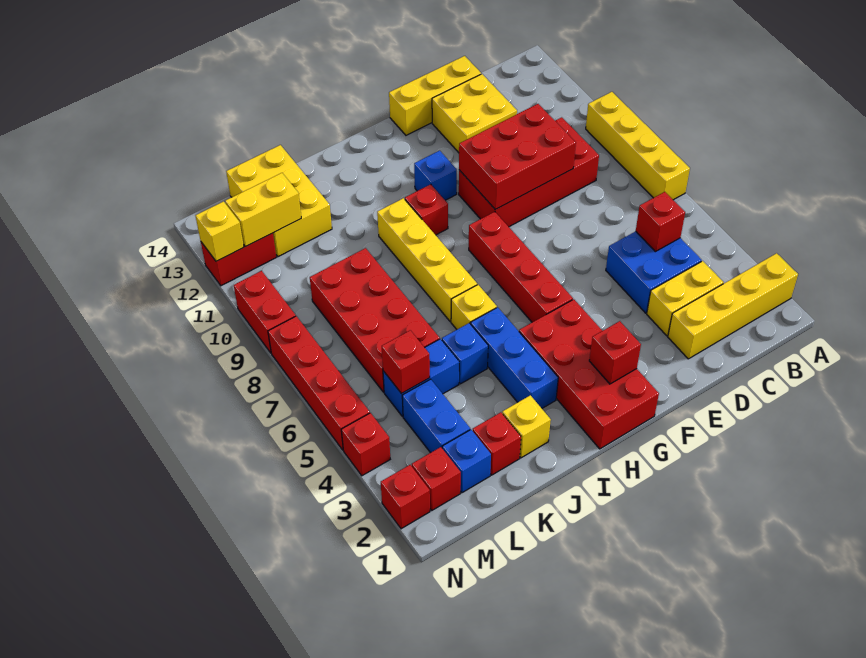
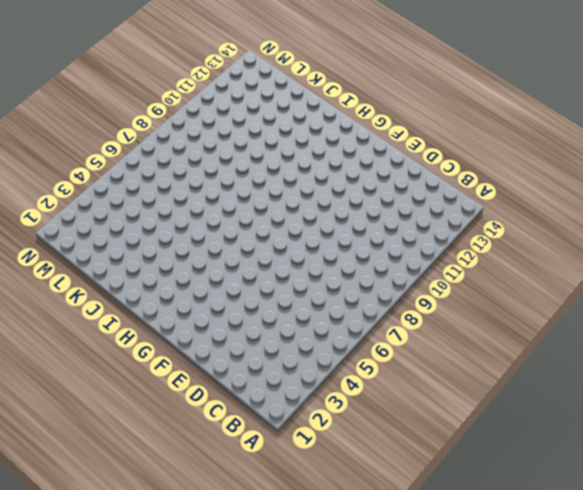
none -> yellow brick A2:D2 level 1
none -> yellow brick A7:A10 level 1
none -> yellow brick C3:D3 level 1
none -> blue brick C4:D5 level 1

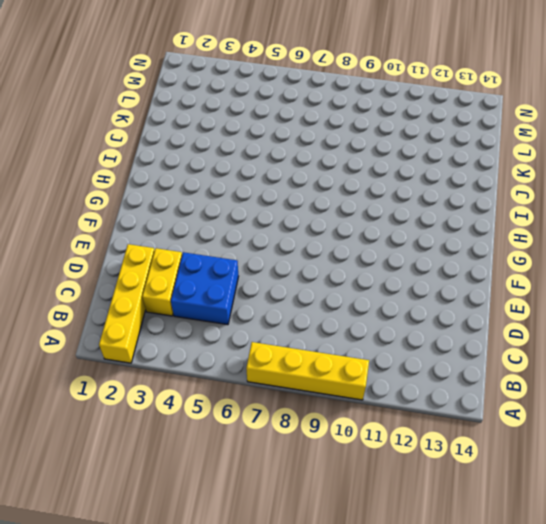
none -> red brick C9:F10 level 1
none -> yellow brick D12:E13 level 1
none -> yellow brick D14:F14 level 1
none -> red brick G1:H4 level 1

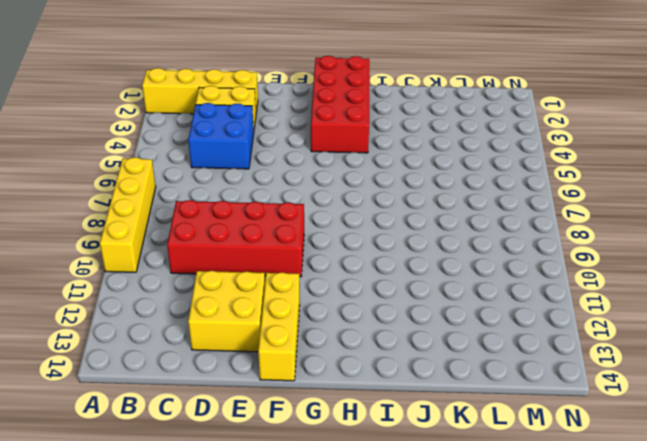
yellow brick F12:F14 level 1 -> yellow brick D14:F14 level 1
none -> red brick G5:G8 level 1
none -> blue brick G11 level 1
none -> red brick H10 level 1
none -> blue brick I3:I5 level 1

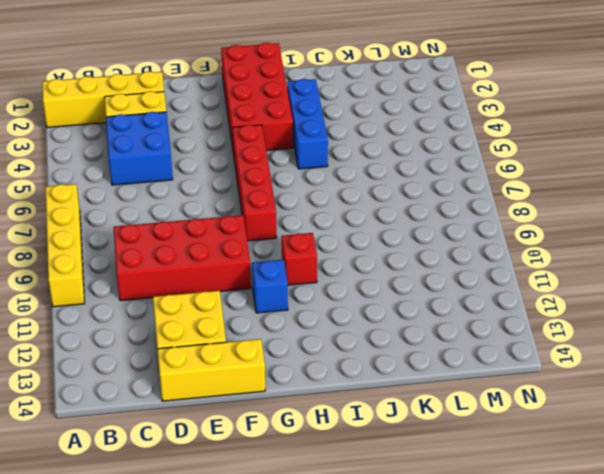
none -> yellow brick I6 level 1
none -> yellow brick I7:I10 level 1
none -> yellow brick J2 level 1
none -> blue brick J5 level 1

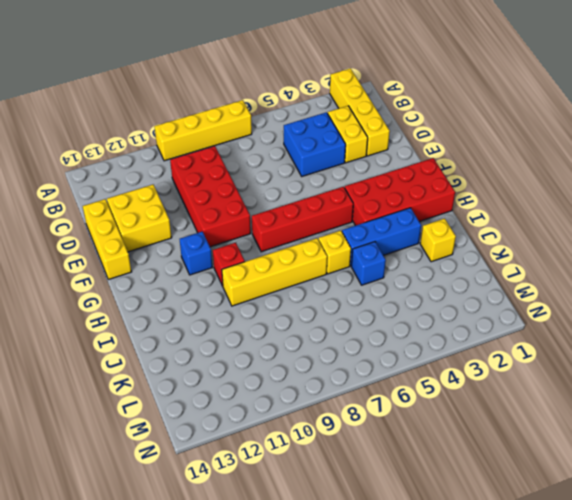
none -> red brick K2 level 1
none -> blue brick K5:L5 level 1
none -> red brick K6:L9 level 1
none -> yellow brick K12:L14 level 1

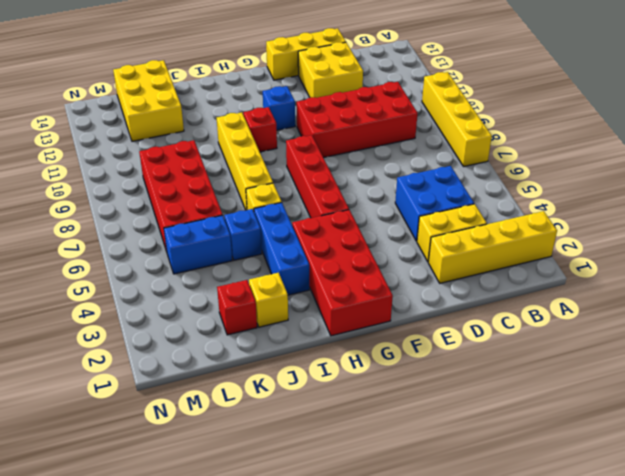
none -> blue brick L2 level 1
none -> blue brick L3:L4 level 1
none -> red brick M2 level 1
none -> red brick M12:N12 level 1

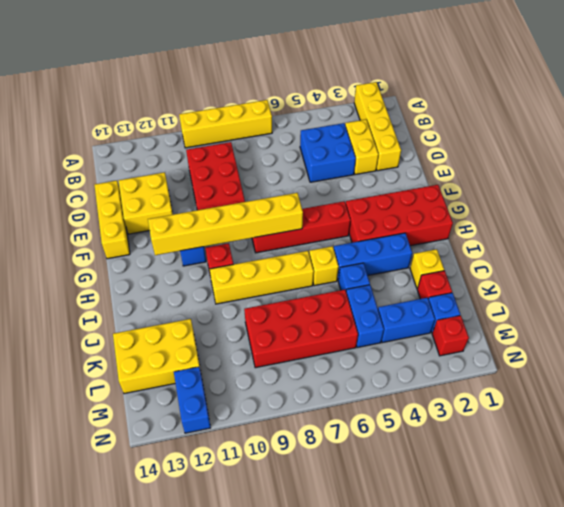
yellow brick G7:G12 level 2 -> none
blue brick M12:N12 level 1 -> red brick M12:N12 level 1
none -> red brick N2 level 1
none -> red brick N4 level 1
none -> red brick N5:N8 level 1
none -> red brick N9:N10 level 1

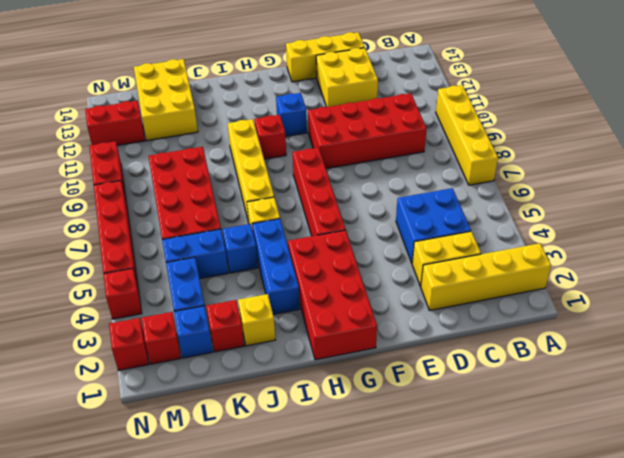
none -> red brick C5 level 2
none -> red brick D9:F10 level 2
none -> red brick G2 level 2
none -> red brick L5 level 2

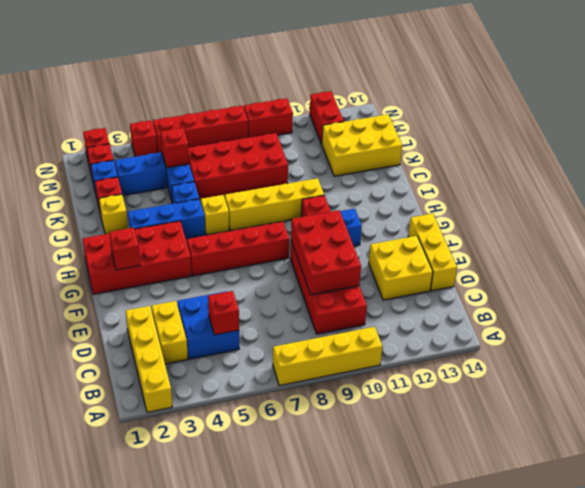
none -> yellow brick L12:M12 level 2
none -> yellow brick N12 level 2

